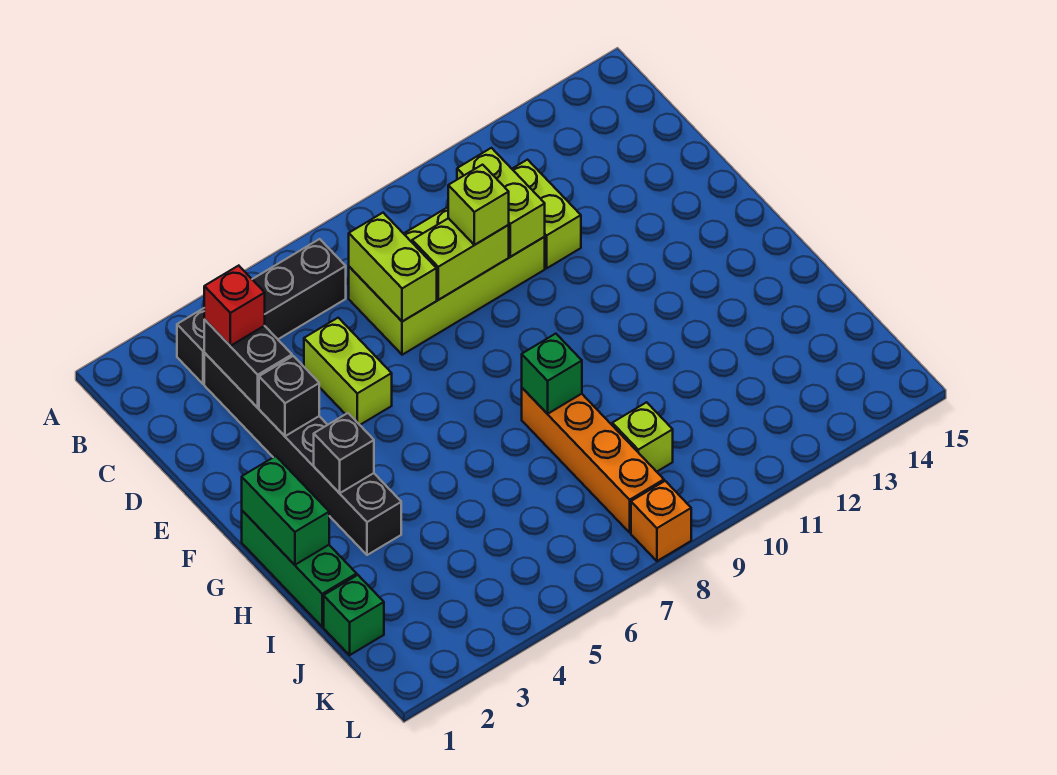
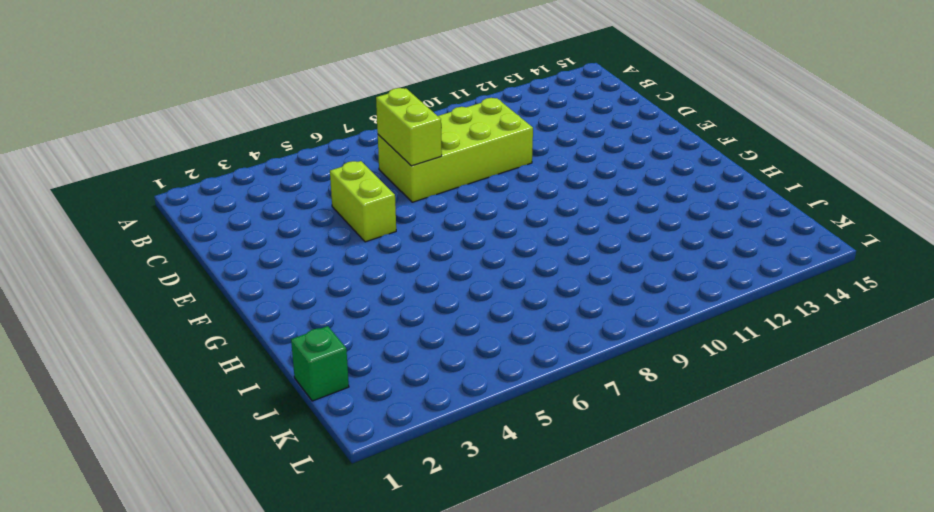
none -> black brick B3:B6 level 1
none -> black brick C3:H3 level 1
none -> lime brick C11:D11 level 1

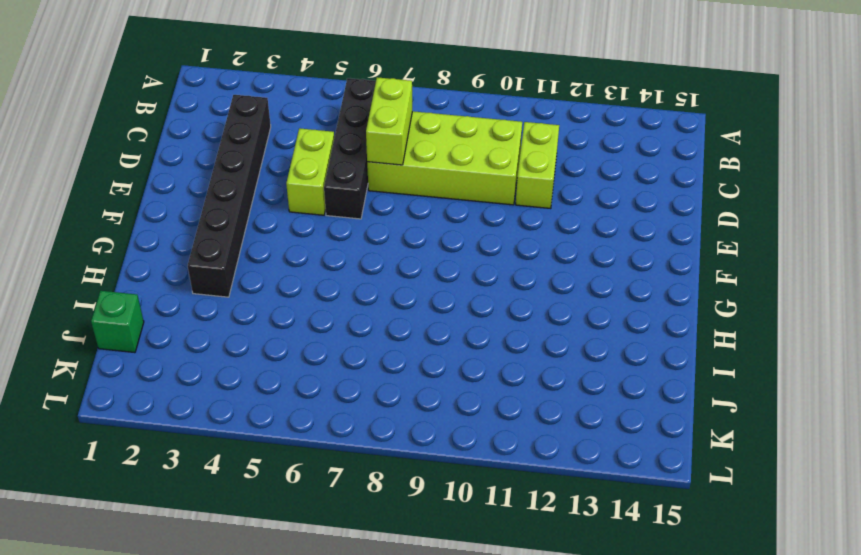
black brick B6:E6 level 1 -> black brick B3:B6 level 1
none -> green brick G1:I1 level 1
none -> orange brick H8:K8 level 1
none -> lime brick J9 level 1

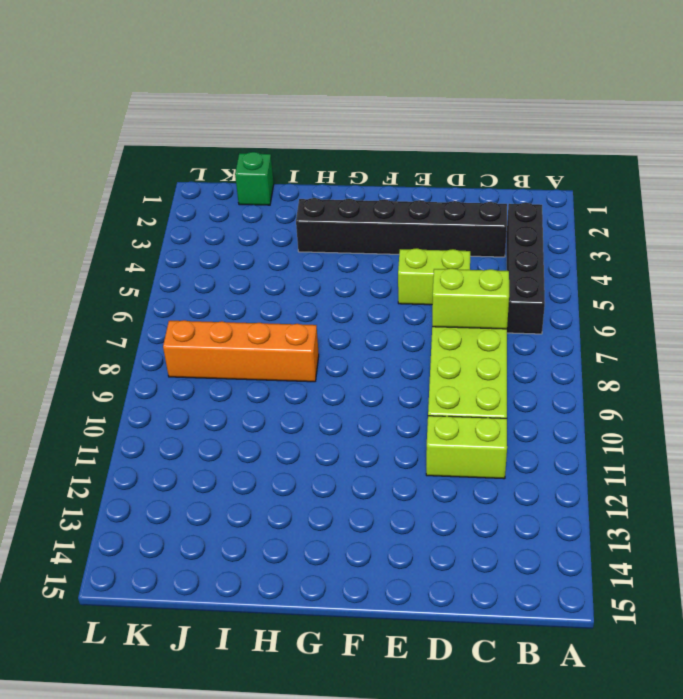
none -> green brick G1:I1 level 1
none -> lime brick J9 level 1
none -> orange brick L8 level 1

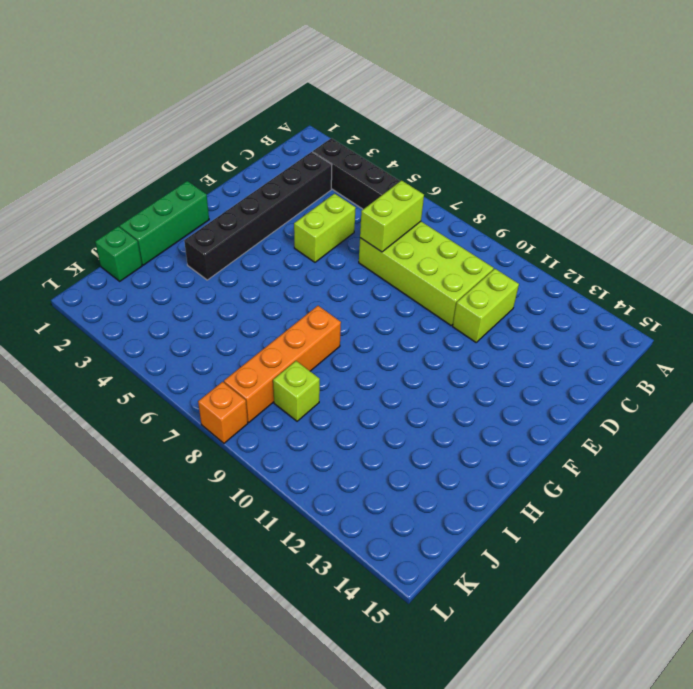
none -> black brick C3:D3 level 2
none -> lime brick C10:D10 level 2
none -> lime brick D8:D9 level 2

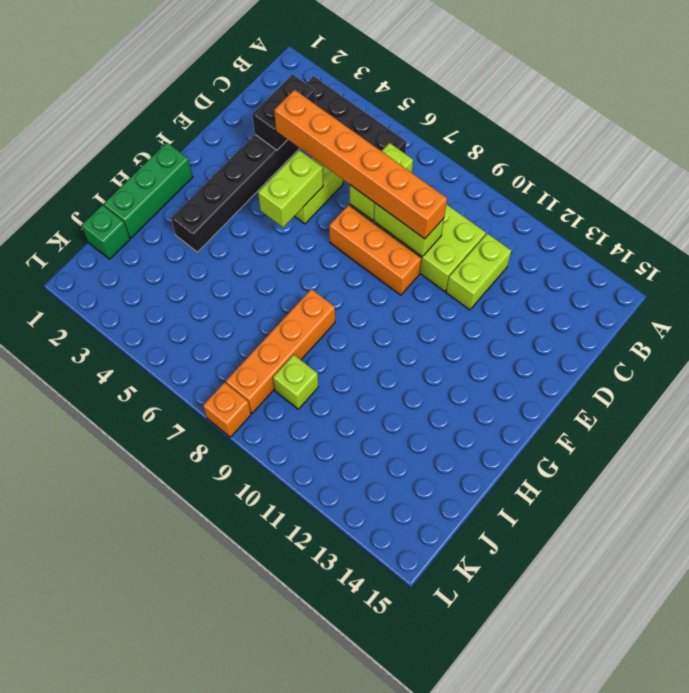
orange brick D4:D9 level 3 -> lime brick D9 level 3
lime brick E5:F5 level 2 -> lime brick C10:D10 level 2
orange brick E7:E9 level 1 -> none
none -> black brick E3 level 2
none -> green brick G1:H1 level 2
none -> black brick G3 level 2

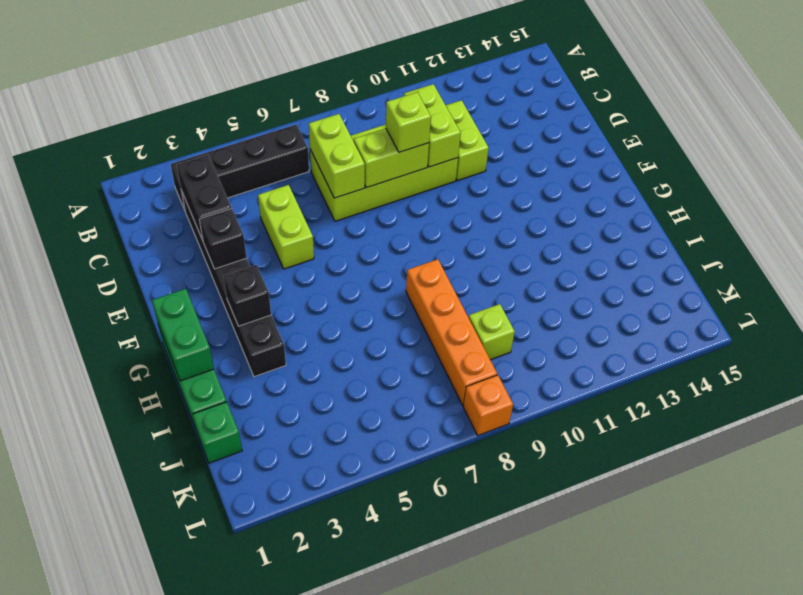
none -> green brick H8 level 2
none -> red brick C3 level 3

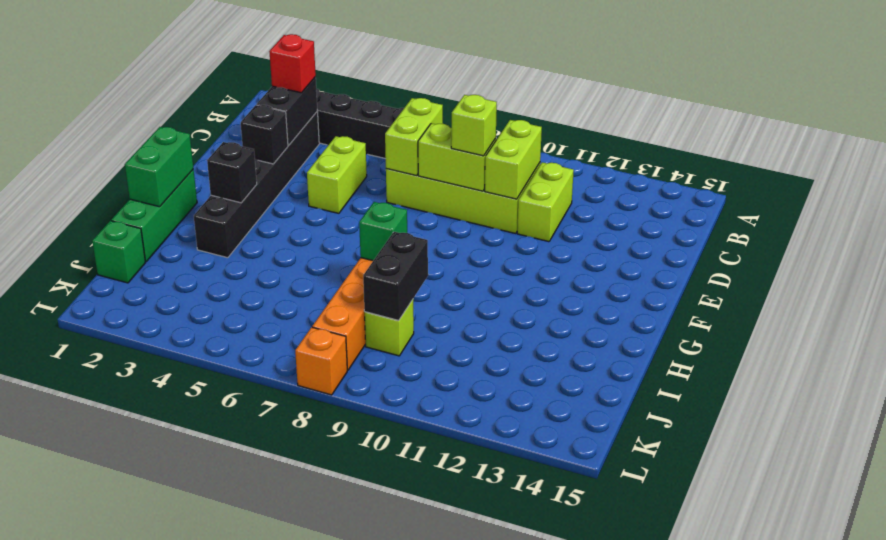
black brick I9:J9 level 2 -> none

